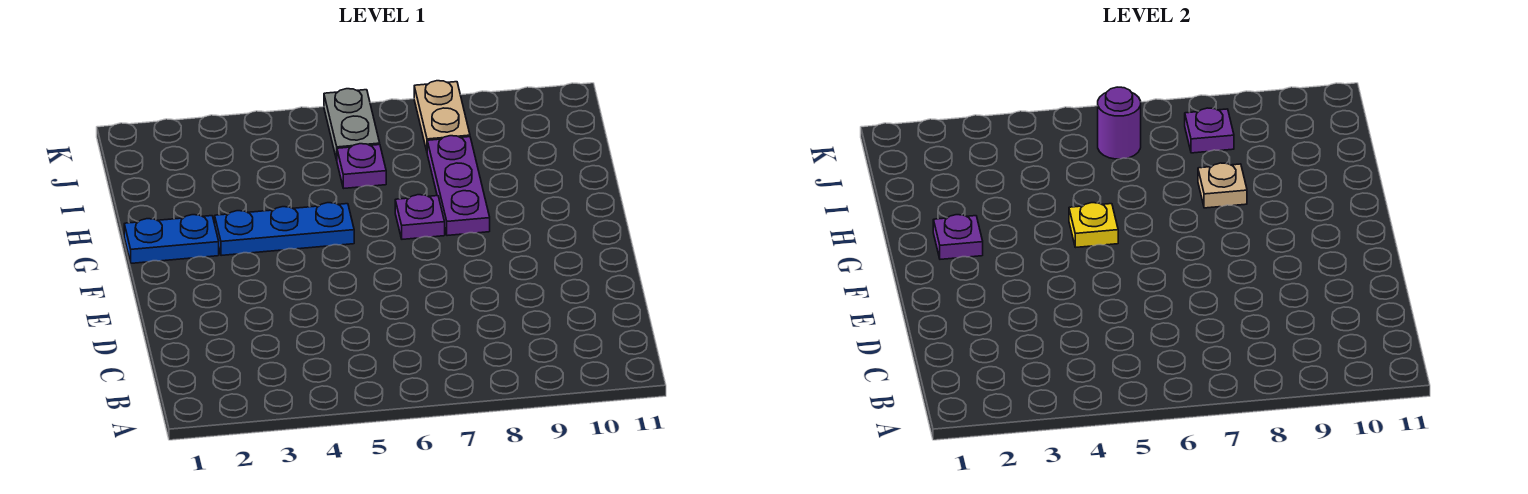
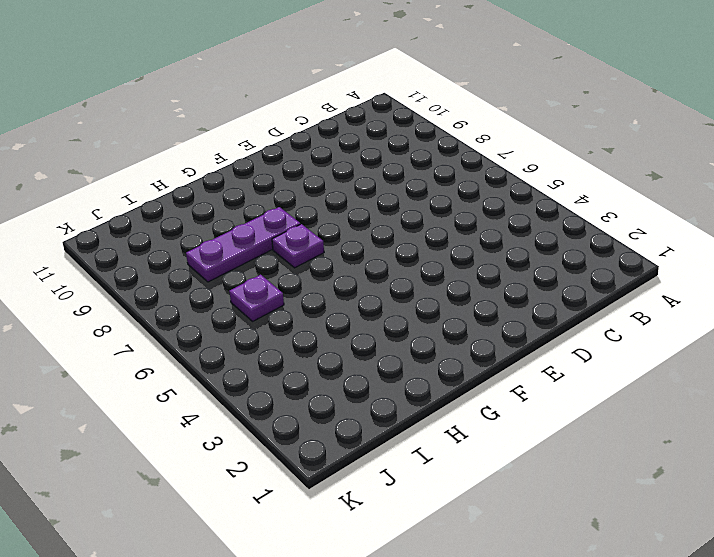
none -> blue plate G1:G2 level 1
none -> blue plate G3:G5 level 1
none -> grey plate J6:K6 level 1

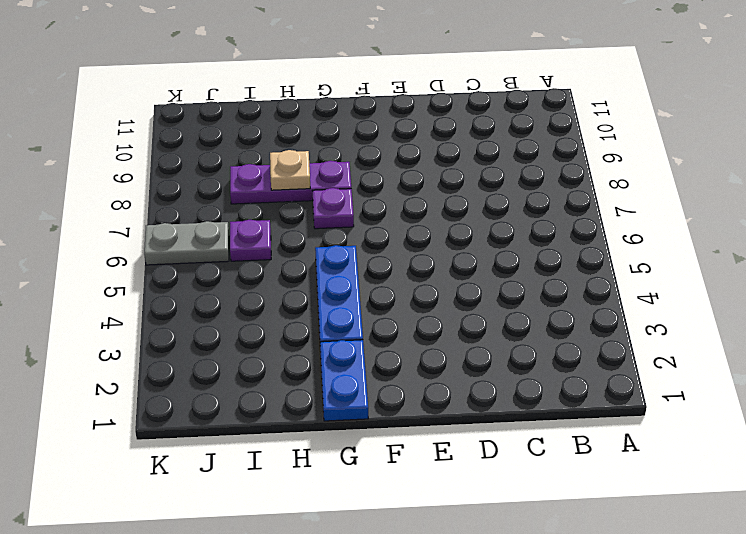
none -> tan plate J8:K8 level 1
none -> purple plate G2 level 2
none -> yellow plate G5 level 2

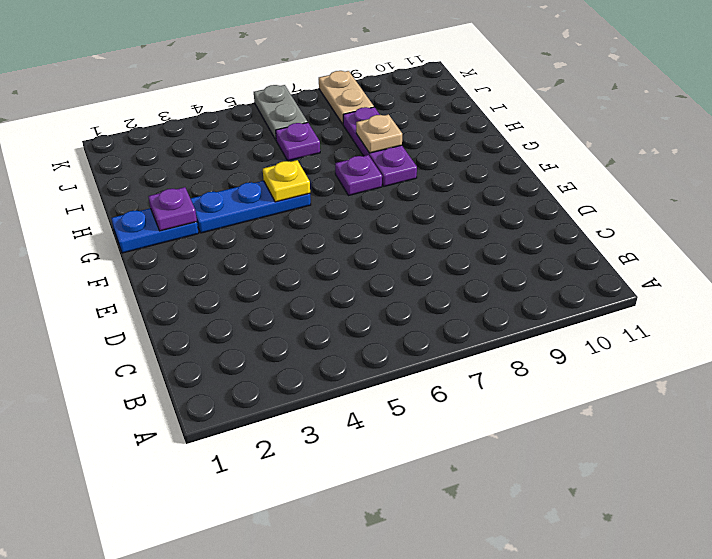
none -> purple round brick J6 level 2
none -> purple plate J8 level 2

